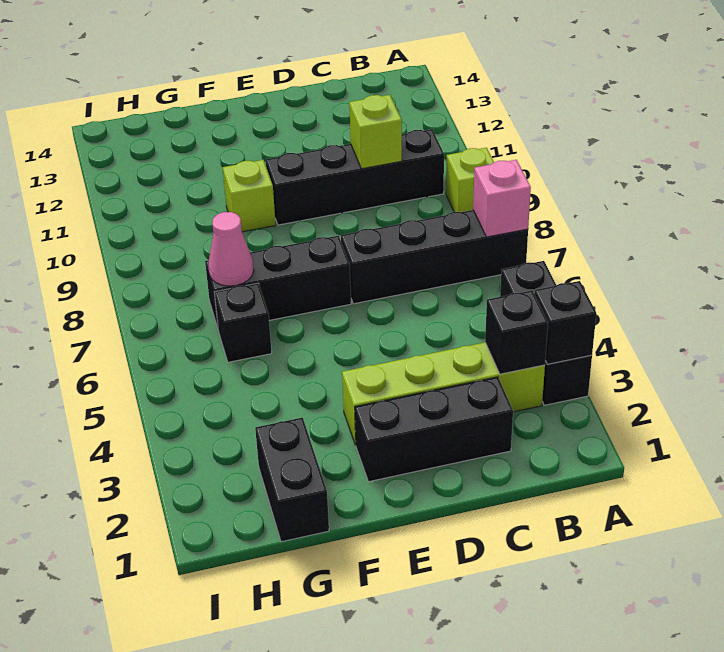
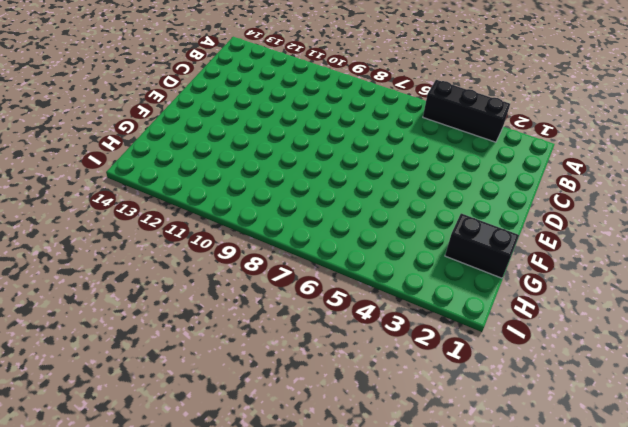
none -> black brick A7:D7 level 1
none -> lime brick A9 level 1
none -> lime brick B3:E3 level 1

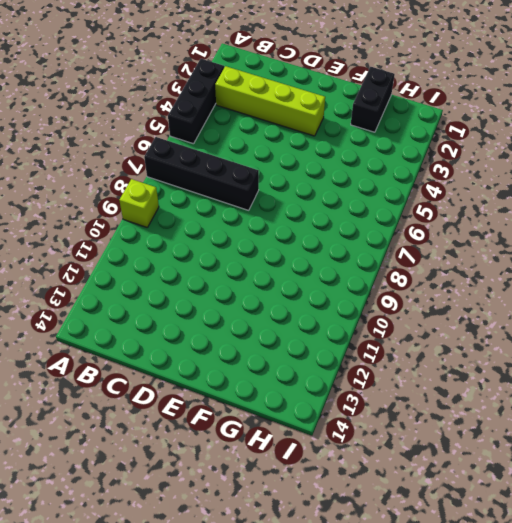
none -> black brick B10:E10 level 1
none -> black brick C2:E2 level 1
none -> black brick E7:G7 level 1

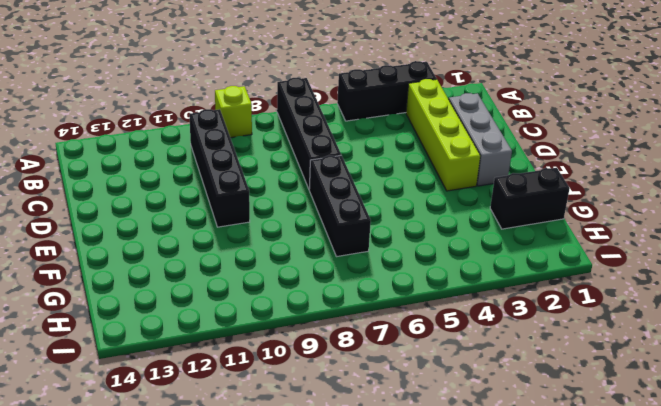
grey brick C2:E2 level 1 -> black brick C2:E2 level 1
none -> lime brick F10 level 1
none -> black brick G6 level 1
none -> black brick A3 level 2

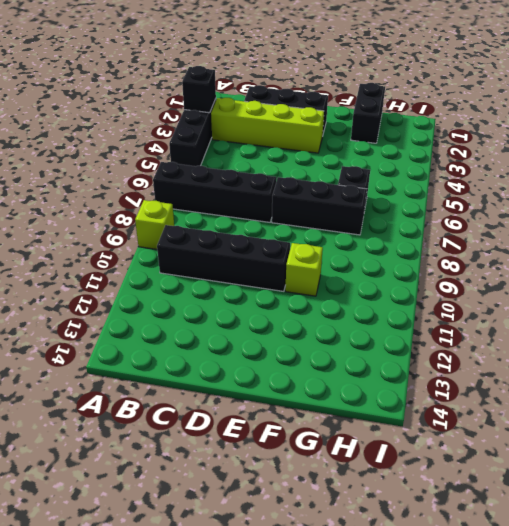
none -> pink brick A7 level 2
none -> black brick B3 level 2
none -> lime brick C10 level 2

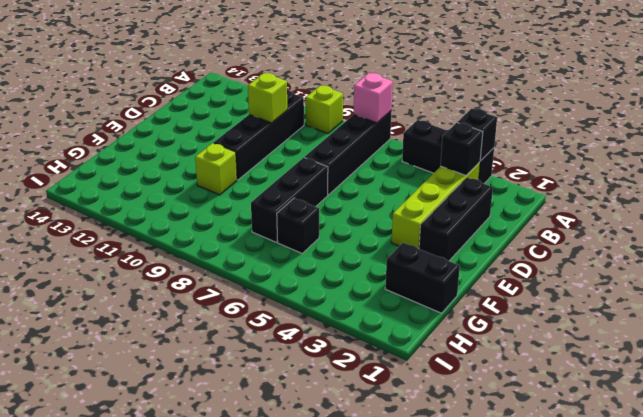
none -> pink cone G7 level 2

